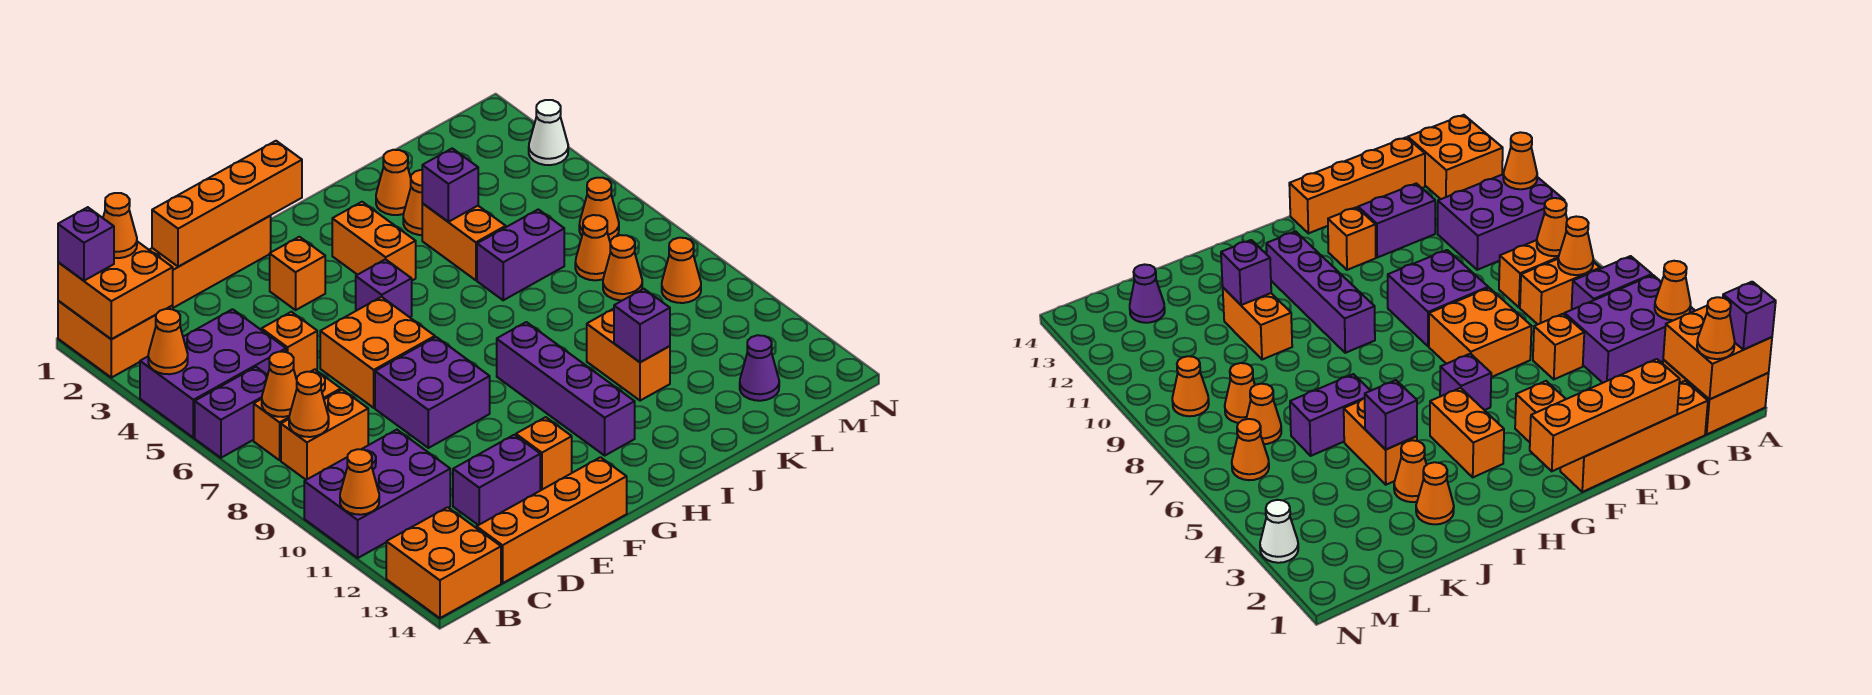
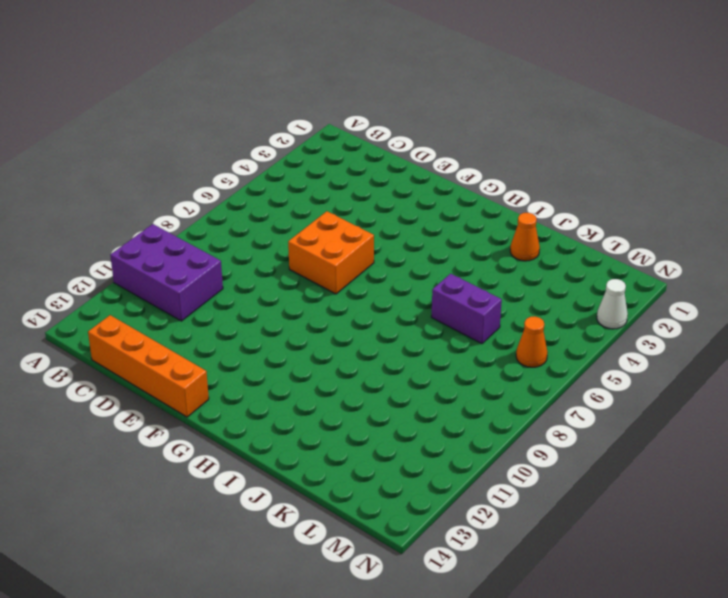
none -> orange brick A1:B2 level 1
none -> purple brick A4:C5 level 1
none -> purple brick A6:B6 level 1
none -> orange brick A13:B14 level 1

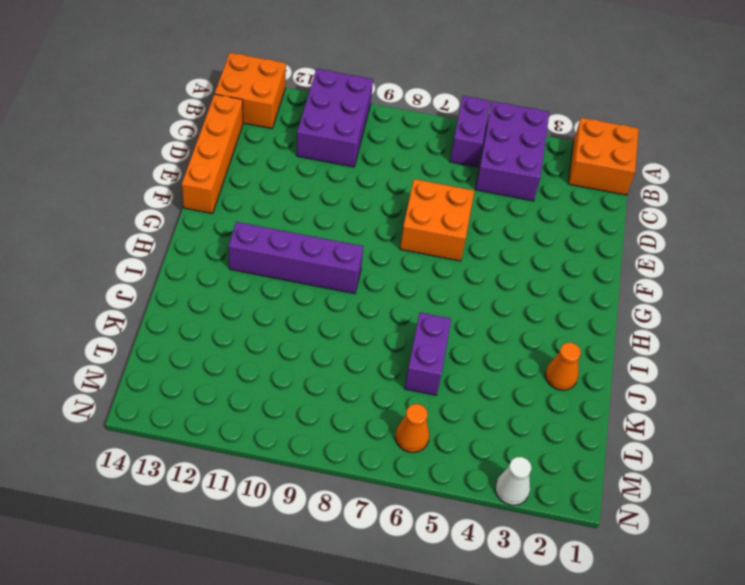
none -> orange brick B7:C7 level 1
none -> orange brick B8:C8 level 1
none -> orange brick C1:F1 level 1
none -> orange brick D5 level 1

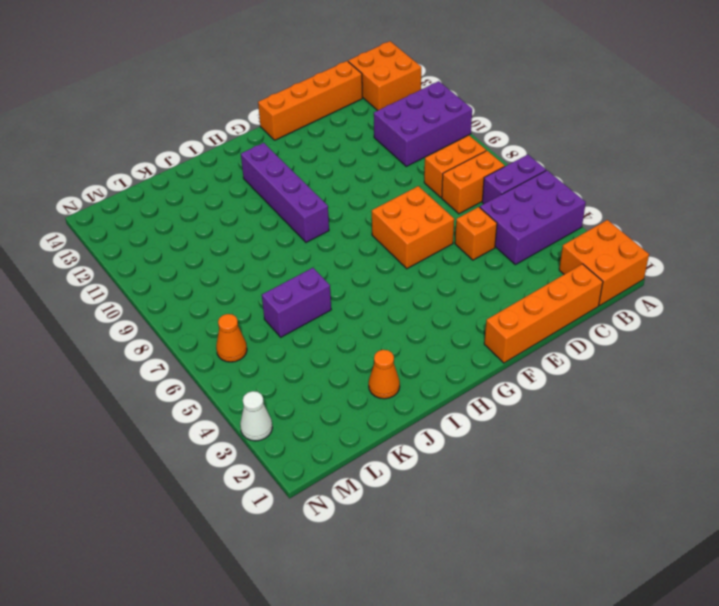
none -> purple brick D12:E12 level 1
none -> purple brick E8:F9 level 1
none -> orange brick F3 level 1
none -> orange brick F12 level 1

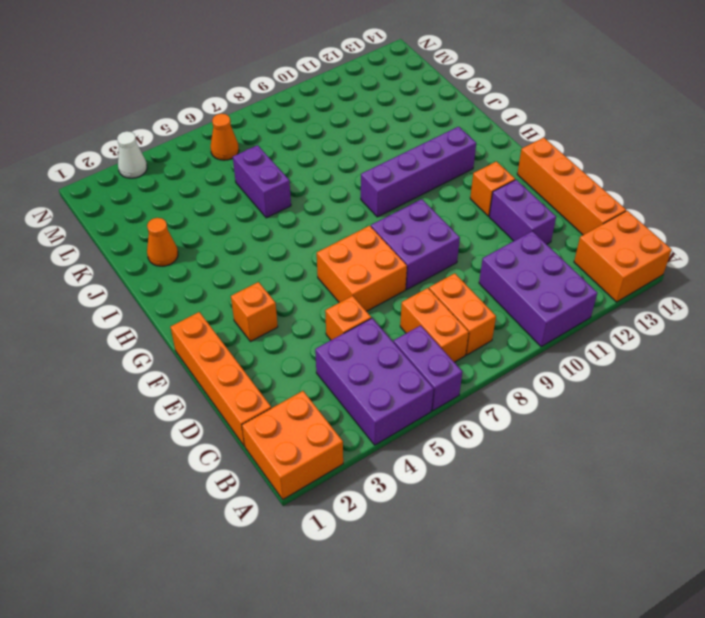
none -> purple brick G5 level 1
none -> orange brick H3:H4 level 1
none -> orange cone J3 level 1
none -> orange brick J4:J5 level 1

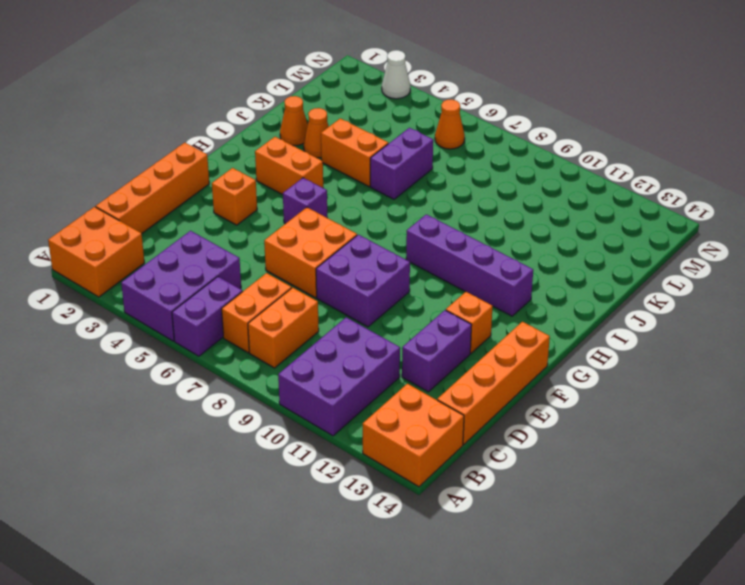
none -> orange brick D5 level 1
none -> orange brick J10:J11 level 1
none -> orange cone L7 level 1
none -> orange cone L8 level 1

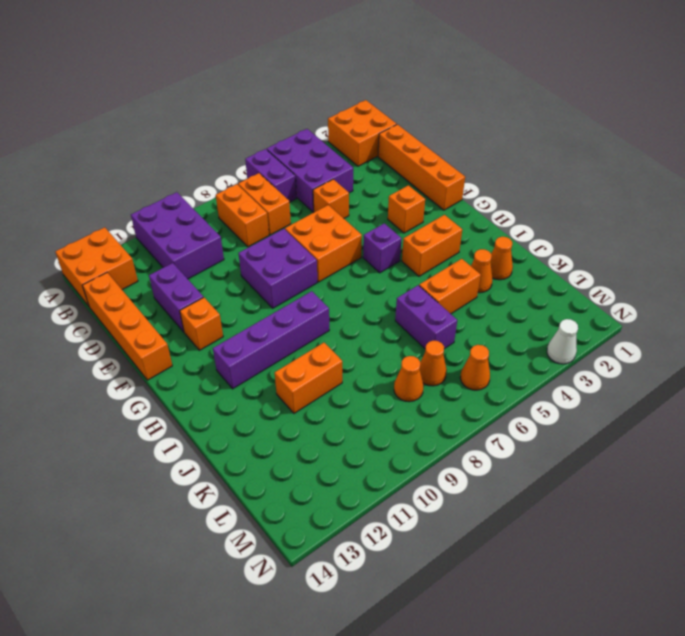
none -> purple cone L13 level 1
none -> orange cone M9 level 1
none -> orange brick A1:B2 level 2
none -> orange cone A4 level 2

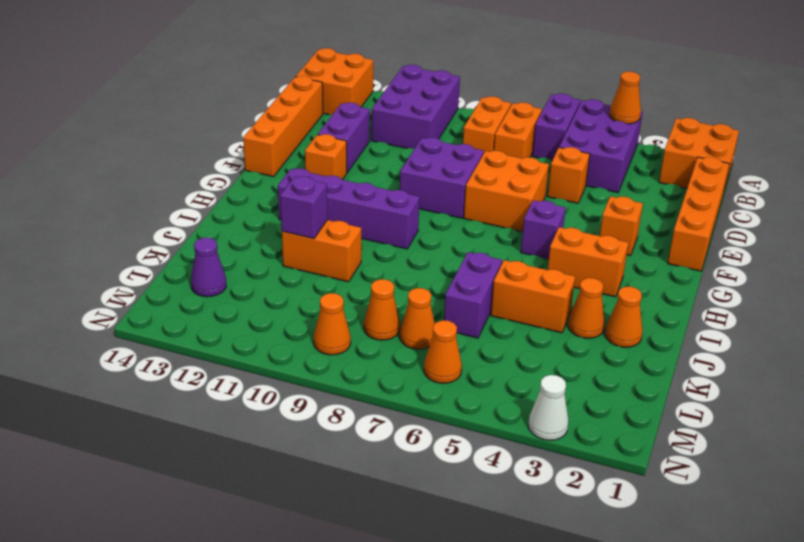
none -> orange brick A1:B2 level 2
none -> orange cone A11 level 2
none -> orange cone B7 level 2
none -> orange cone B8 level 2

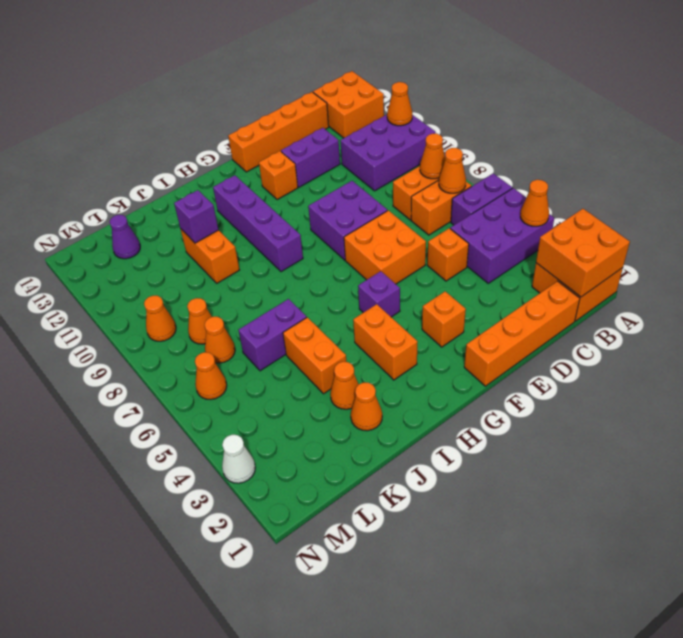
none -> orange brick D1:G1 level 2
none -> purple brick J4 level 2
none -> purple brick A1 level 3
none -> orange cone B1 level 3

